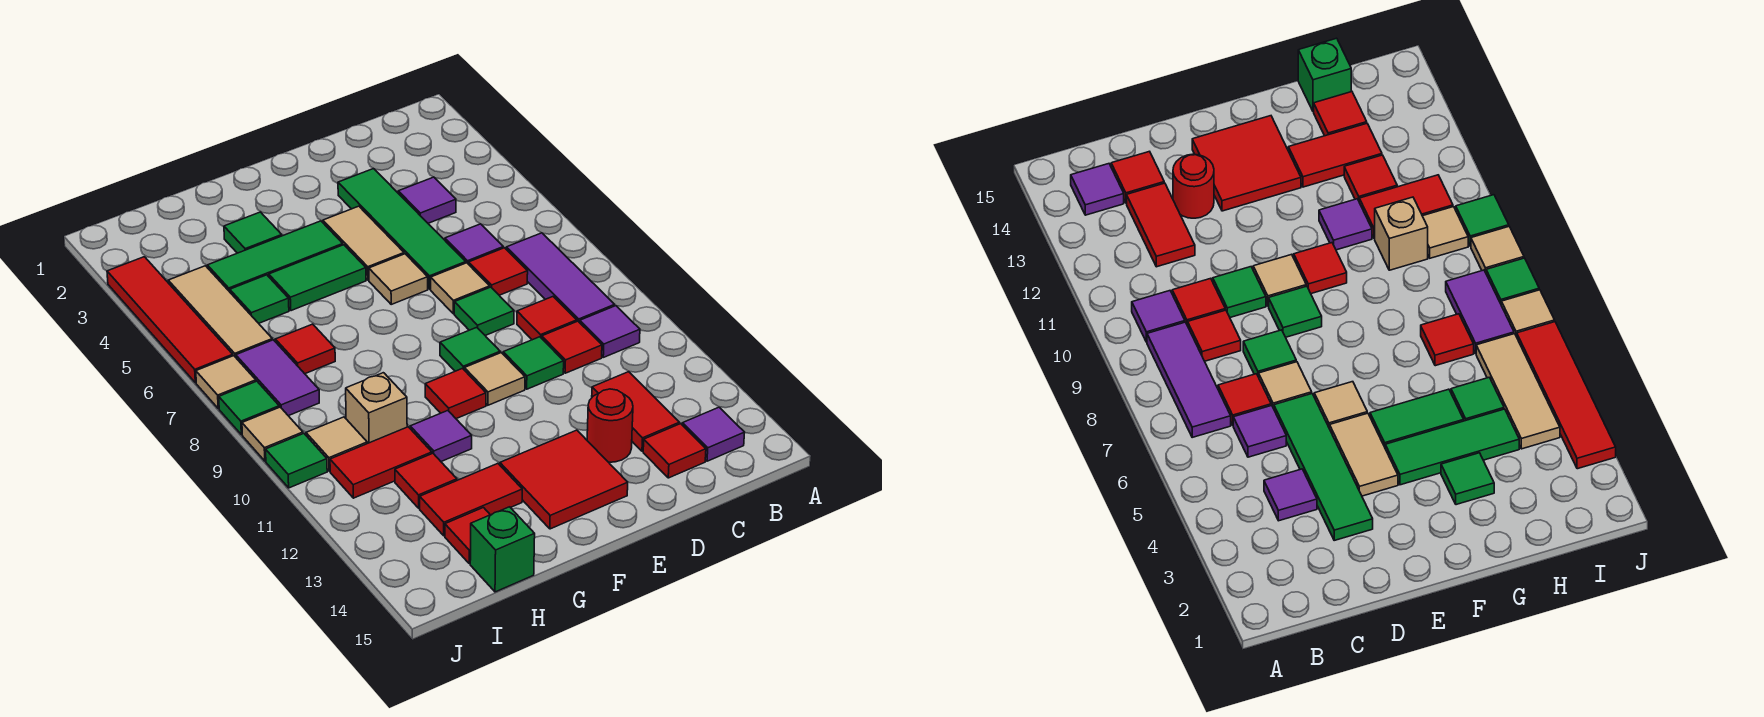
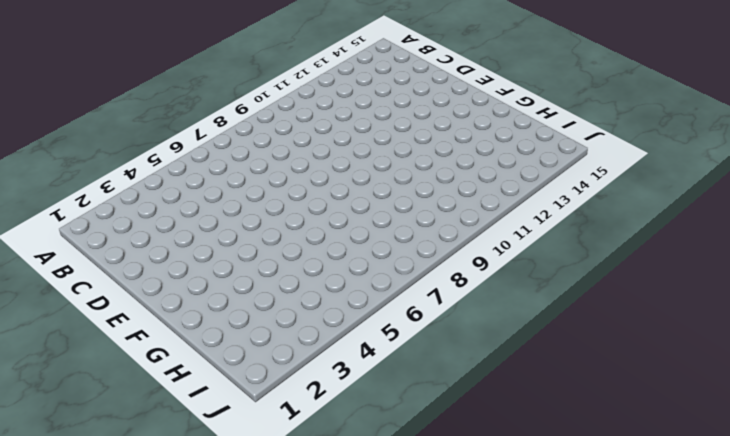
none -> purple tile B7:B9 level 1
none -> purple tile B10 level 1
none -> purple tile B14 level 1
none -> purple tile C4 level 1

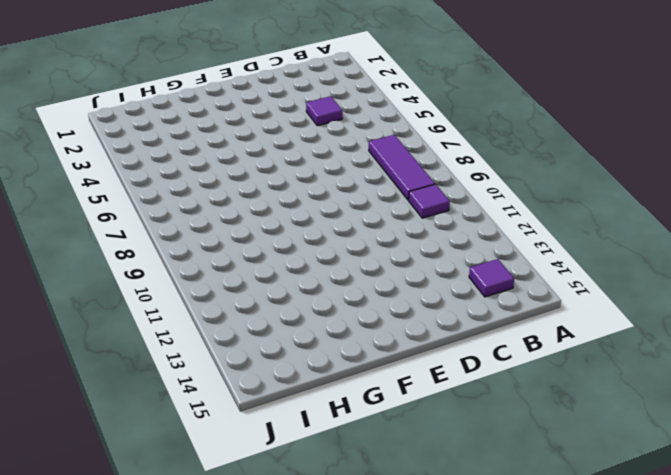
none -> purple tile C6 level 1
none -> red tile C7 level 1
none -> red tile C9 level 1
none -> red tile C10 level 1

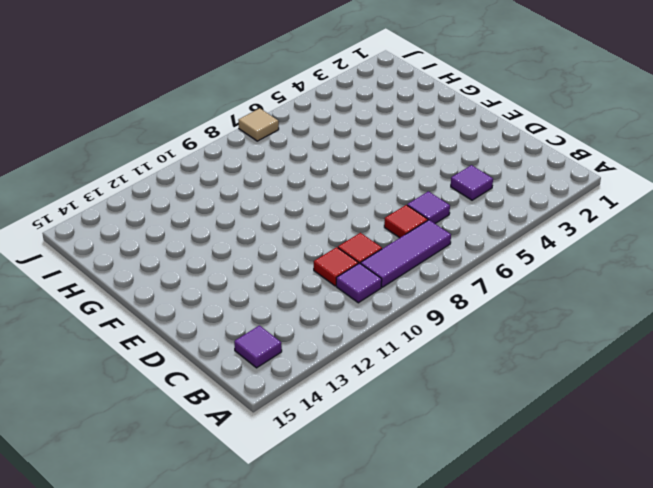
none -> red tile C12:C13 level 1
none -> red tile C14 level 1
none -> green tile D3:D6 level 1
none -> tan tile D7 level 1

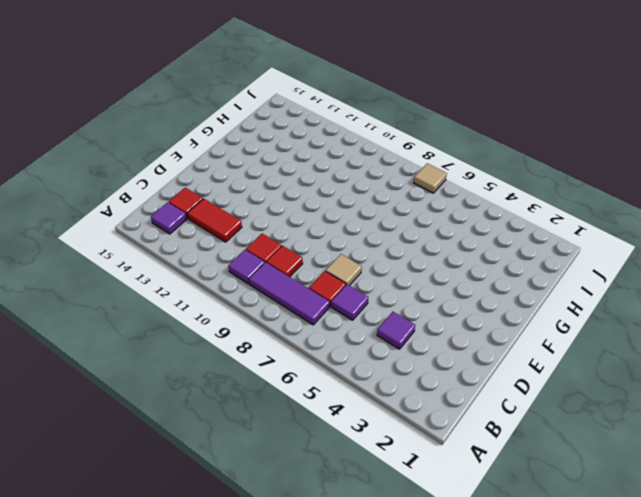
none -> green tile D3:D6 level 1
none -> green tile D8 level 1
none -> green tile D10 level 1
none -> red round brick D13 level 1

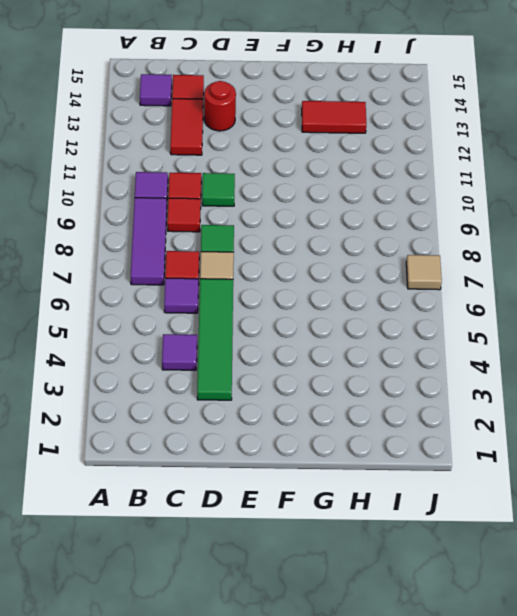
none -> tan tile E4:E5 level 1
none -> tan tile E6 level 1
none -> green tile E9 level 1
none -> tan tile E10 level 1

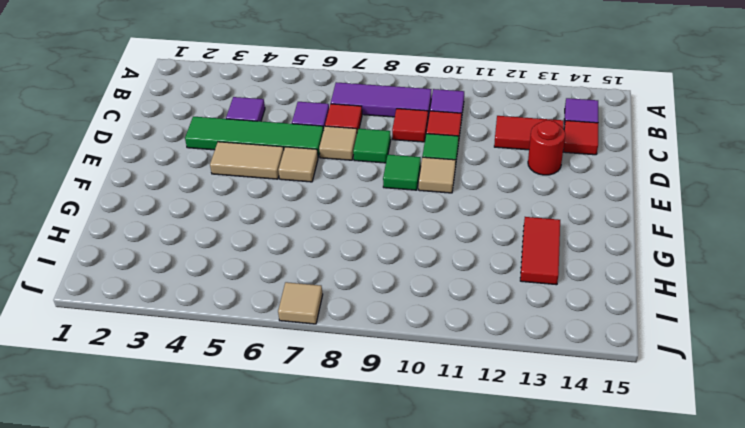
none -> red tile E13:F14 level 1
none -> green tile F4:H4 level 1
none -> green tile F5:G5 level 1
none -> red tile F10 level 1

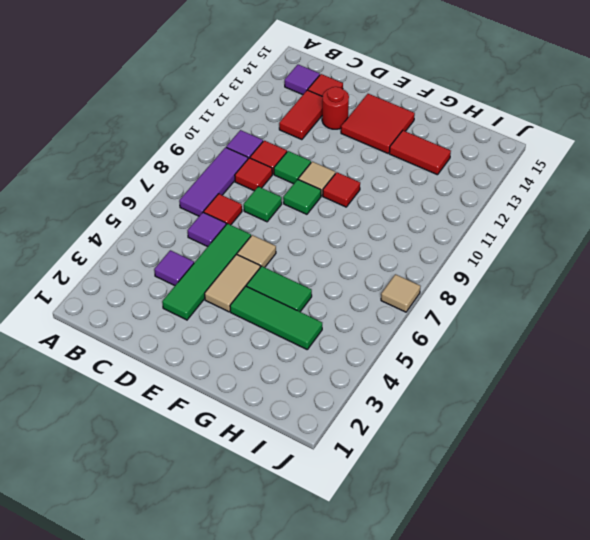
none -> tan tile D7 level 1
none -> green tile G3 level 1
none -> purple tile G11 level 1
none -> green tile H5 level 1

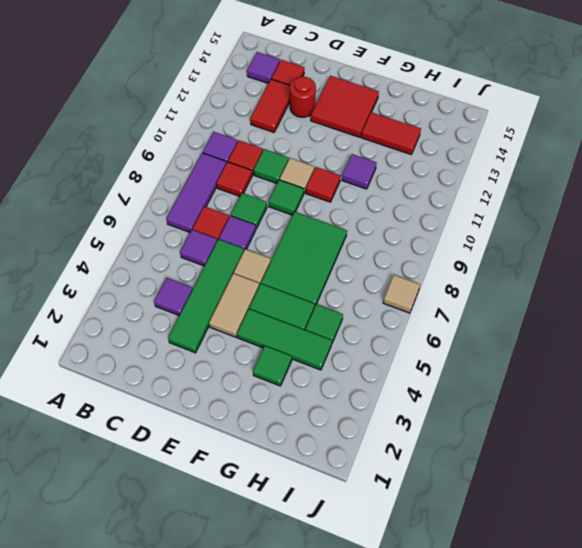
purple tile D7 level 1 -> tan tile D7 level 1
green tile F6:G8 level 1 -> none
none -> red tile H7 level 1
none -> tan brick H10 level 1
none -> red tile H11:I11 level 1
none -> red tile H12 level 1

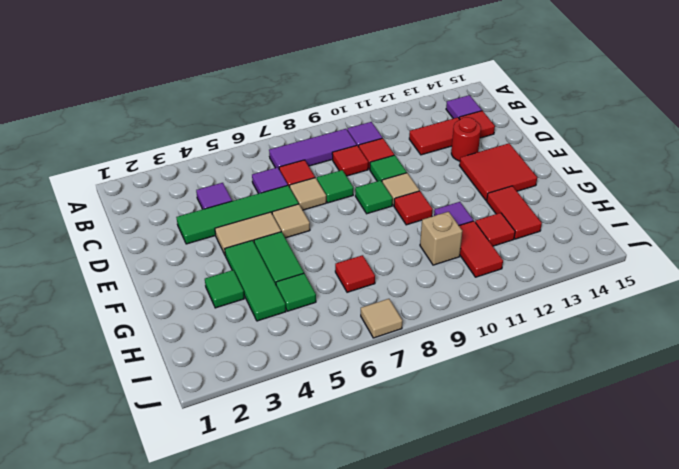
none -> red tile H14 level 1
none -> green brick H15 level 1
none -> tan tile I4:I6 level 1
none -> purple tile I7:I8 level 1

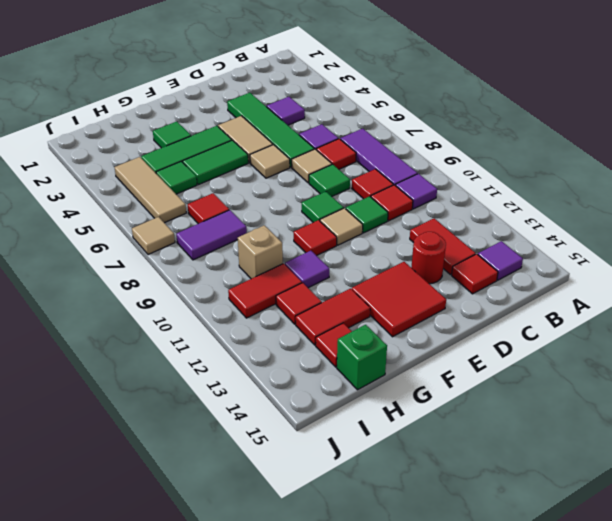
purple tile H8:I8 level 1 -> purple tile I7:I8 level 1
none -> tan tile I10 level 1
none -> red tile J3:J6 level 1
none -> green tile J8 level 1
none -> tan tile J9 level 1

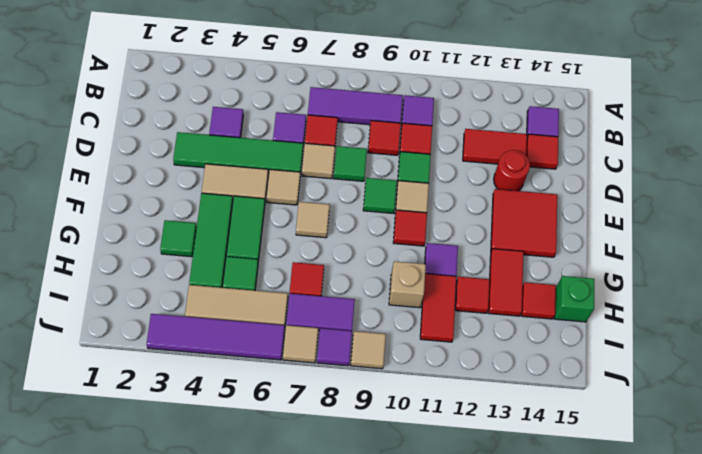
tan tile F7 level 1 -> tan tile I10 level 1
purple tile J3:J6 level 1 -> red tile J3:J6 level 1
purple tile J8 level 1 -> green tile J8 level 1
none -> green tile J10 level 1

